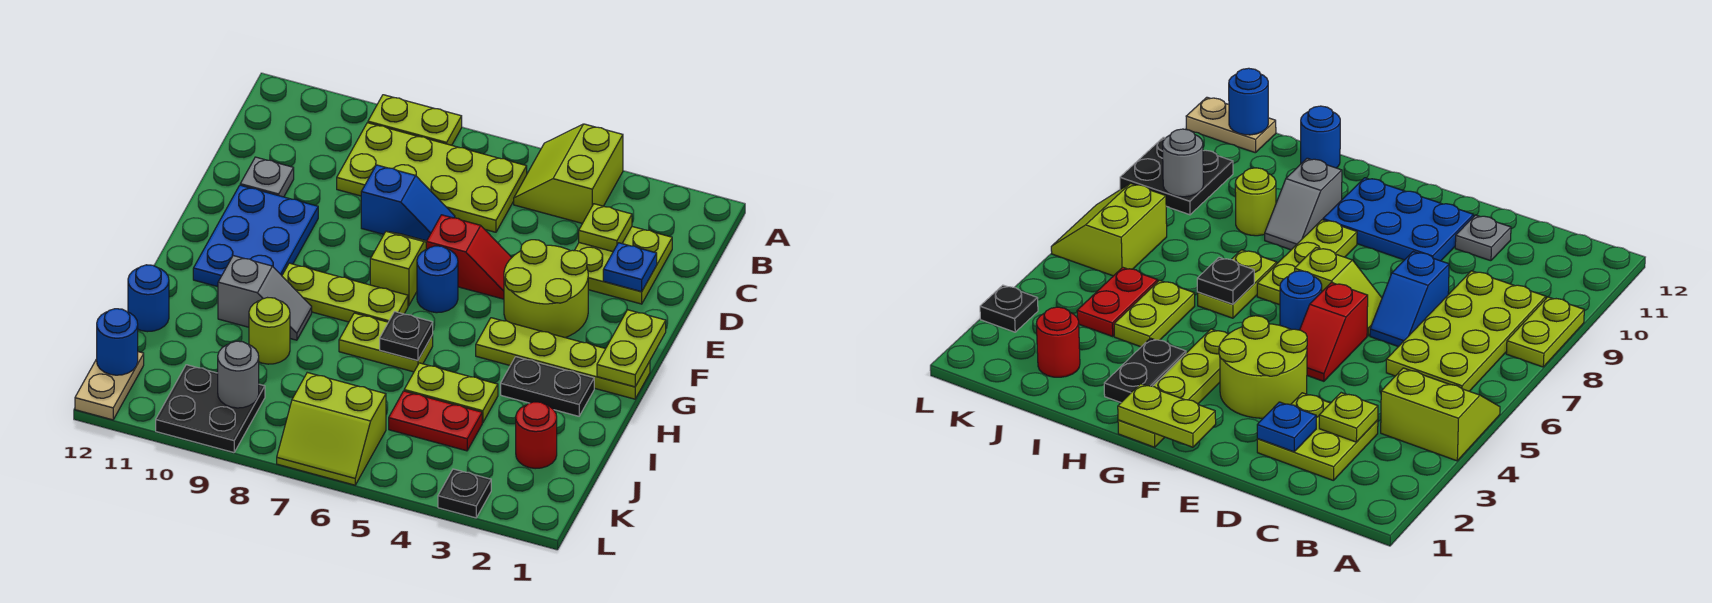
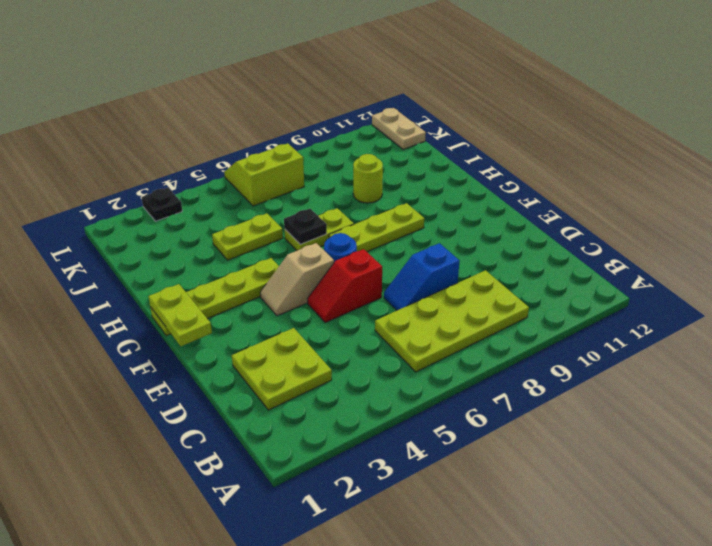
tan slope F4:F5 level 1 top 5 -> lime round brick E3:F4 level 1
none -> lime slope A4:B5 level 1 top 4
none -> lime plate A8:A9 level 1
none -> grey plate D11 level 1
none -> lime slope E7:F7 level 1 top F

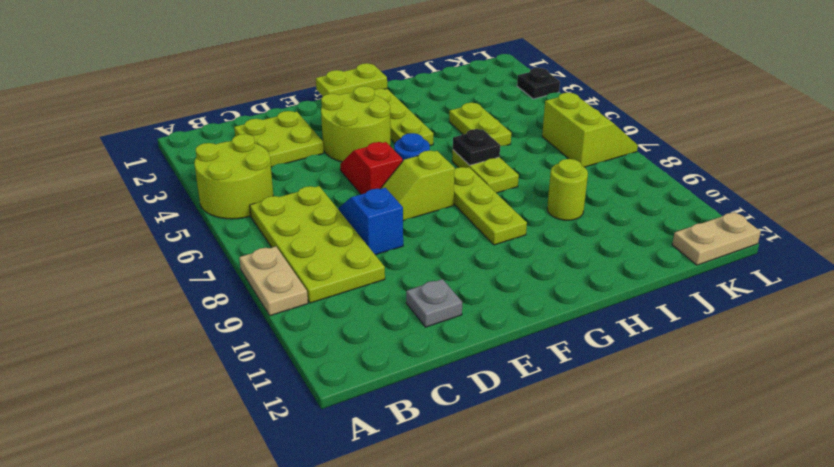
lime round brick A4:B5 level 1 -> lime slope A4:B5 level 1 top 4
tan plate A8:A9 level 1 -> lime plate A8:A9 level 1
none -> blue plate E10:G11 level 1
none -> black plate H2:H3 level 1
none -> grey slope H9:H10 level 1 top 10
none -> blue round brick I12 level 1

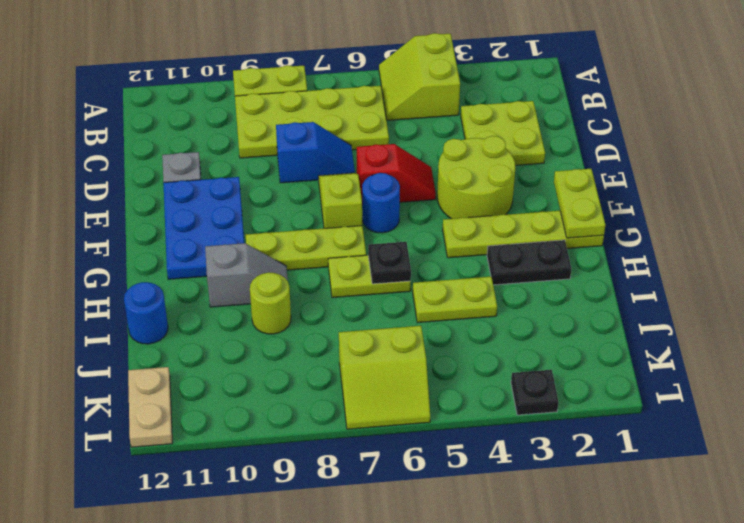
none -> red round brick J2 level 1
none -> red plate J4:J5 level 1
none -> black plate K9:L10 level 1
none -> lime plate C3 level 2

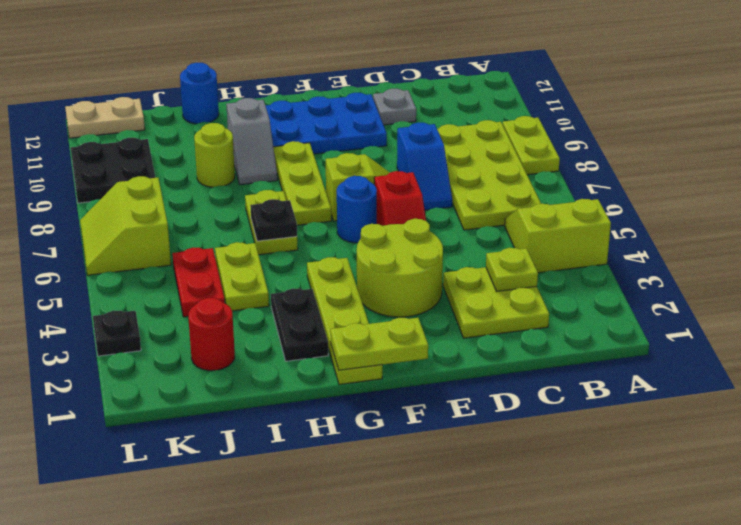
none -> blue plate D2 level 2
none -> grey round brick K9 level 2
none -> blue round brick K12 level 2

